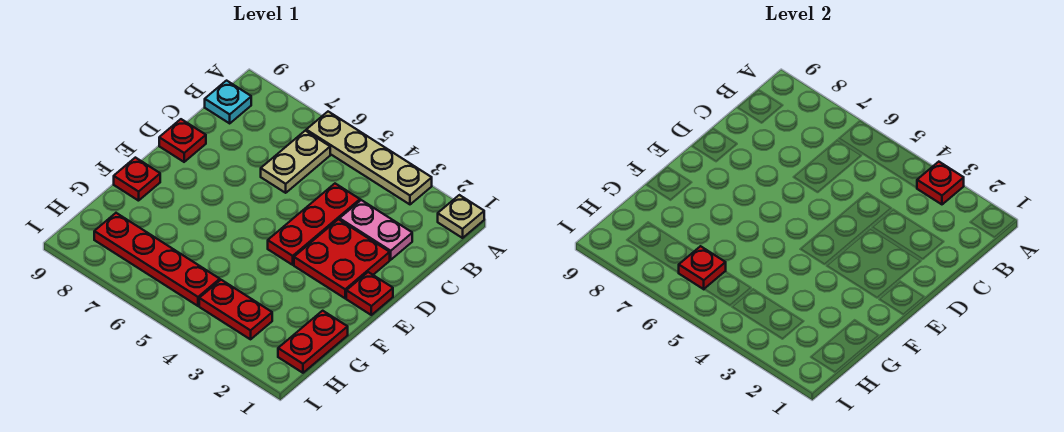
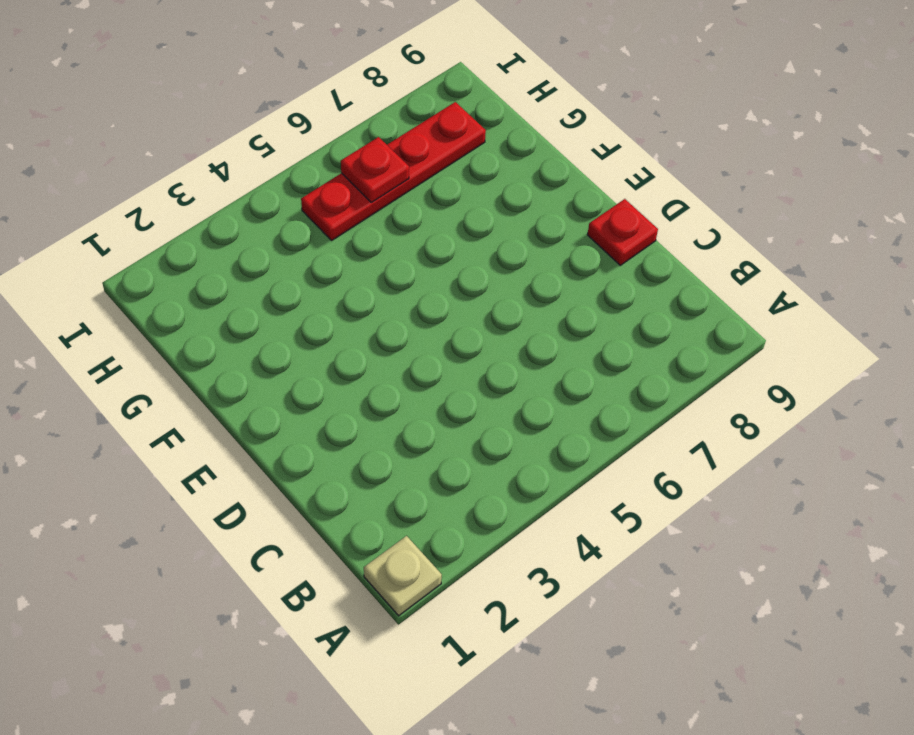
none -> tan plate A3:A6 level 1
none -> tan plate B6:C6 level 1
none -> cyan plate B9 level 1

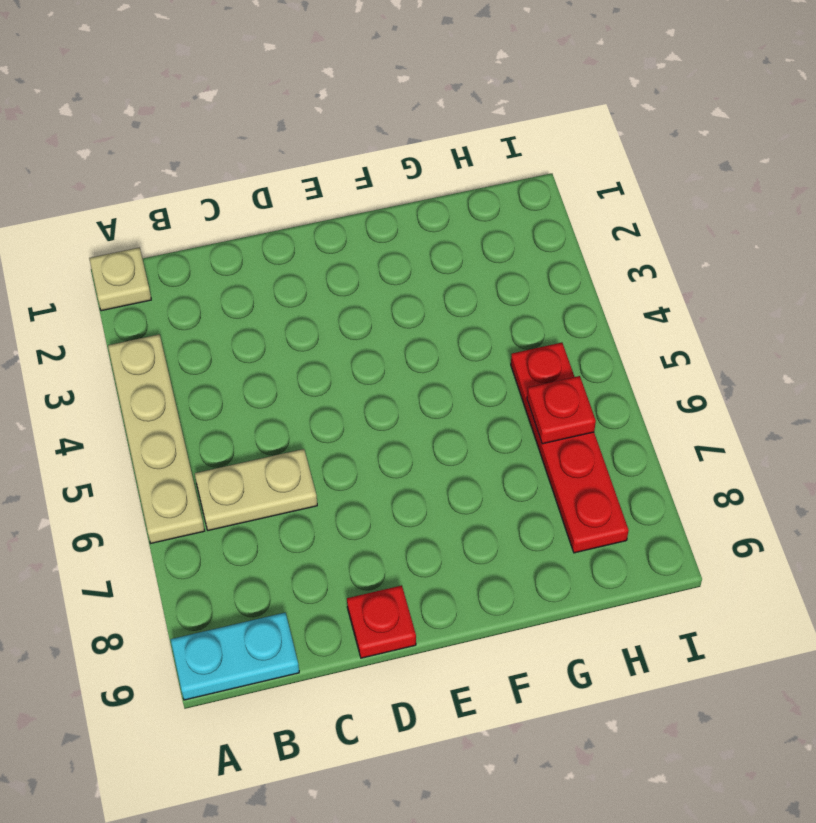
cyan plate A9:B9 level 1 -> cyan plate B9 level 1
none -> pink plate C2:C3 level 1
none -> red plate C4:E4 level 1
none -> red plate D2:E3 level 1

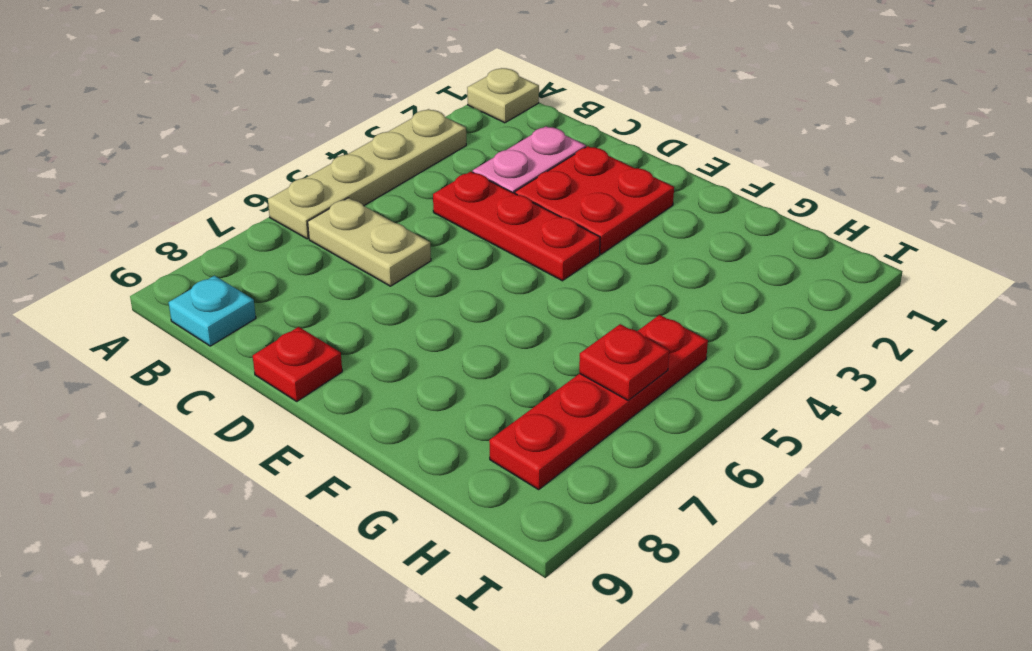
none -> red plate E1 level 1
none -> red plate F9 level 1
none -> red plate G1:H1 level 1

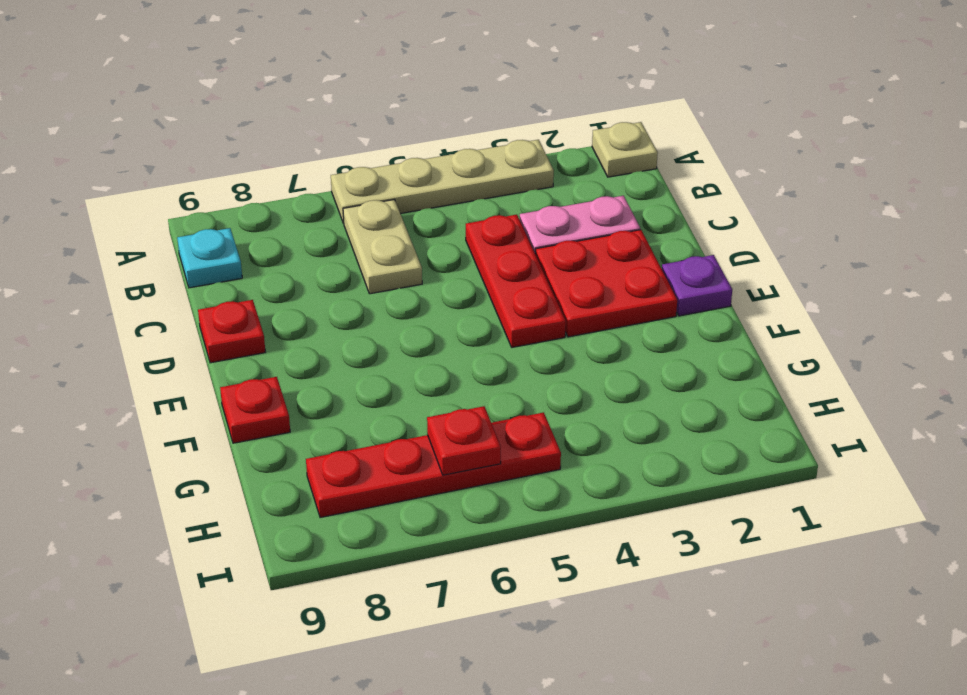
purple plate E1 level 1 -> red plate E1 level 1
none -> red plate G1:H1 level 1
none -> red plate H3:H4 level 1
none -> red plate A3 level 2

